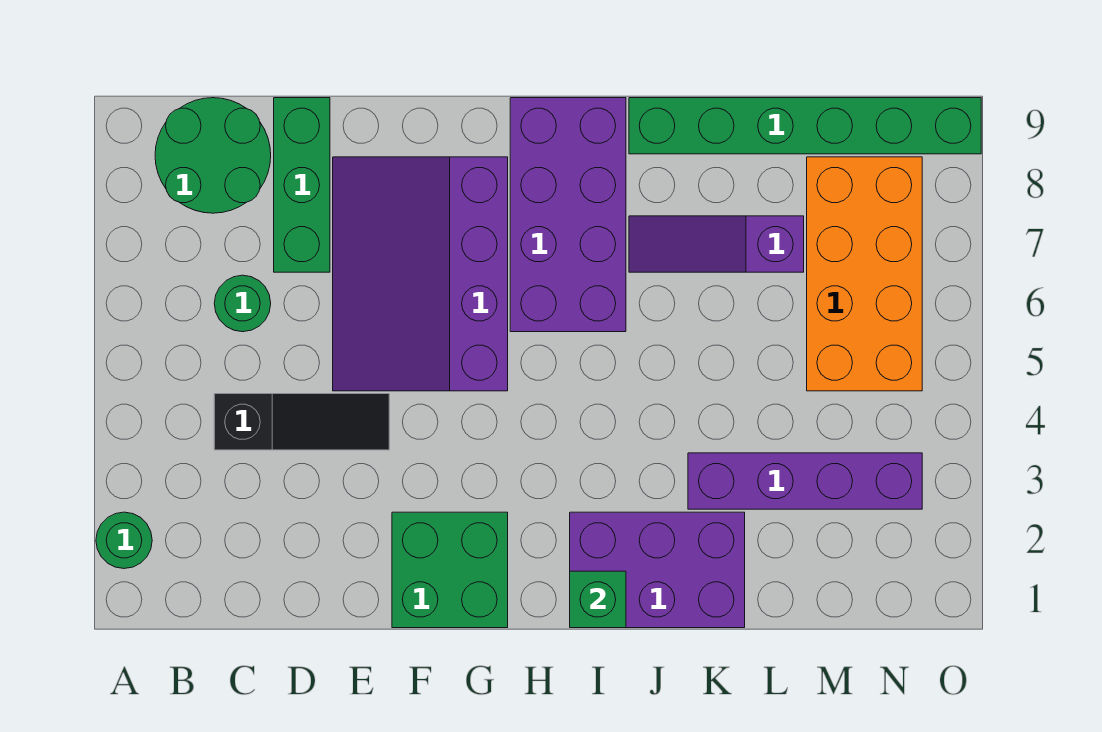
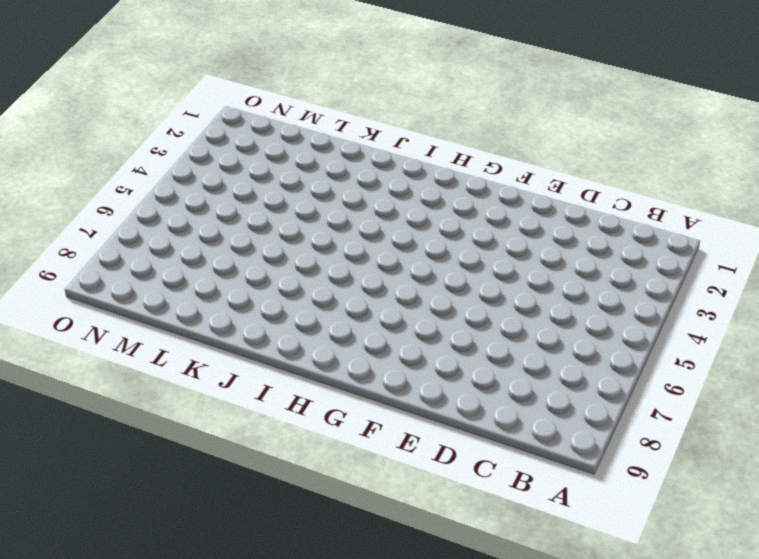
none -> green round brick A2 level 1
none -> green round brick B8:C9 level 1
none -> black slope C4:E4 level 1 top C

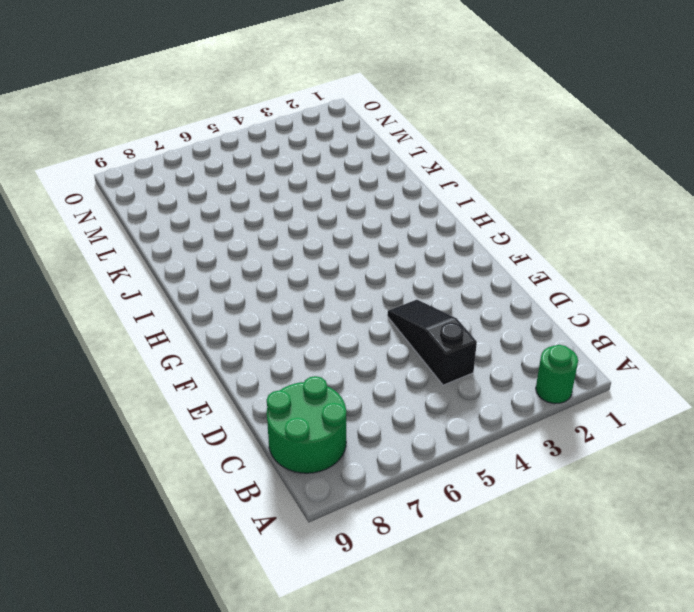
none -> green round brick C6 level 1
none -> green brick D7:D9 level 1
none -> purple slope E5:G8 level 1 top G

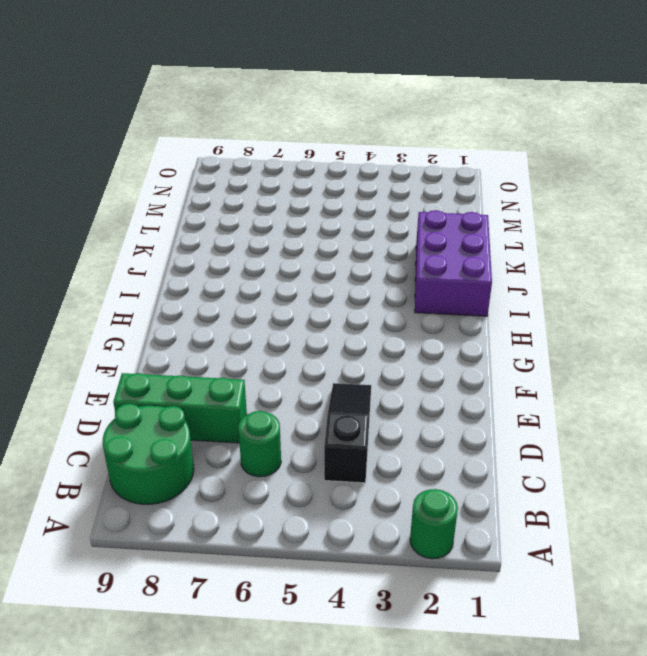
none -> purple slope E5:G8 level 1 top G
none -> green brick F1:G2 level 1
none -> purple brick H6:I9 level 1

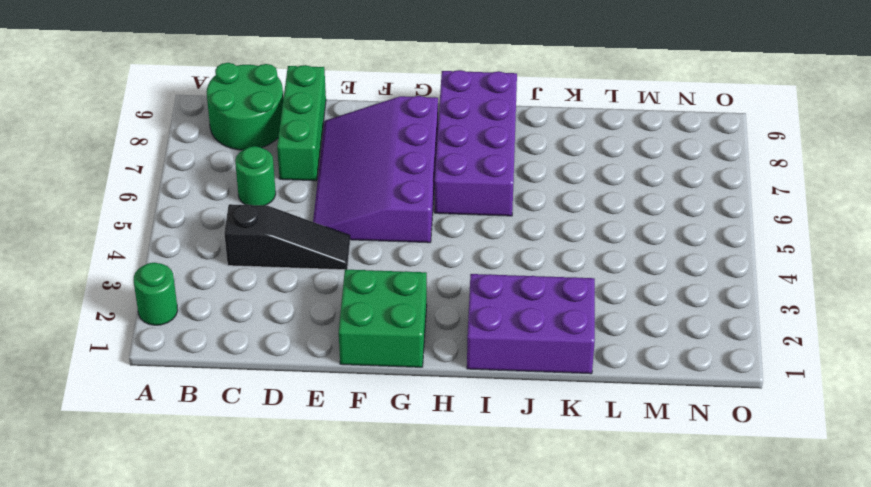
none -> purple slope J7:L7 level 1 top L
none -> green brick J9:O9 level 1
none -> purple brick K3:N3 level 1

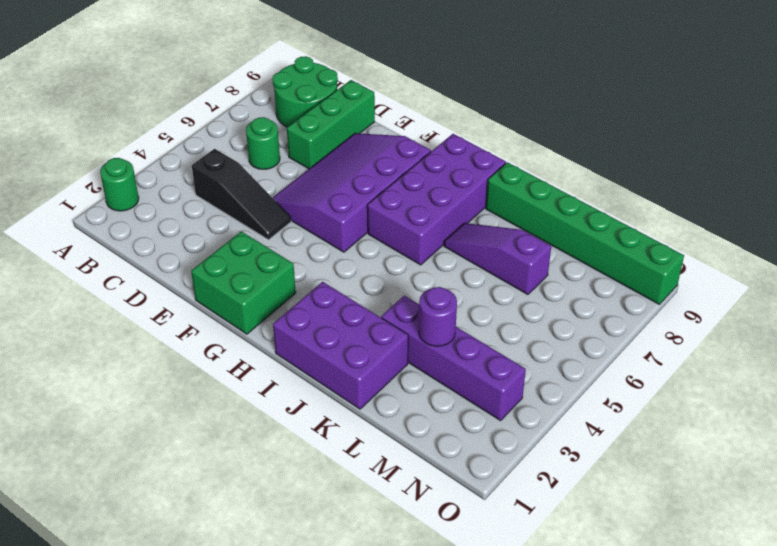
purple round brick L3 level 2 -> none
none -> orange brick M5:N8 level 1
none -> green brick I1 level 2

